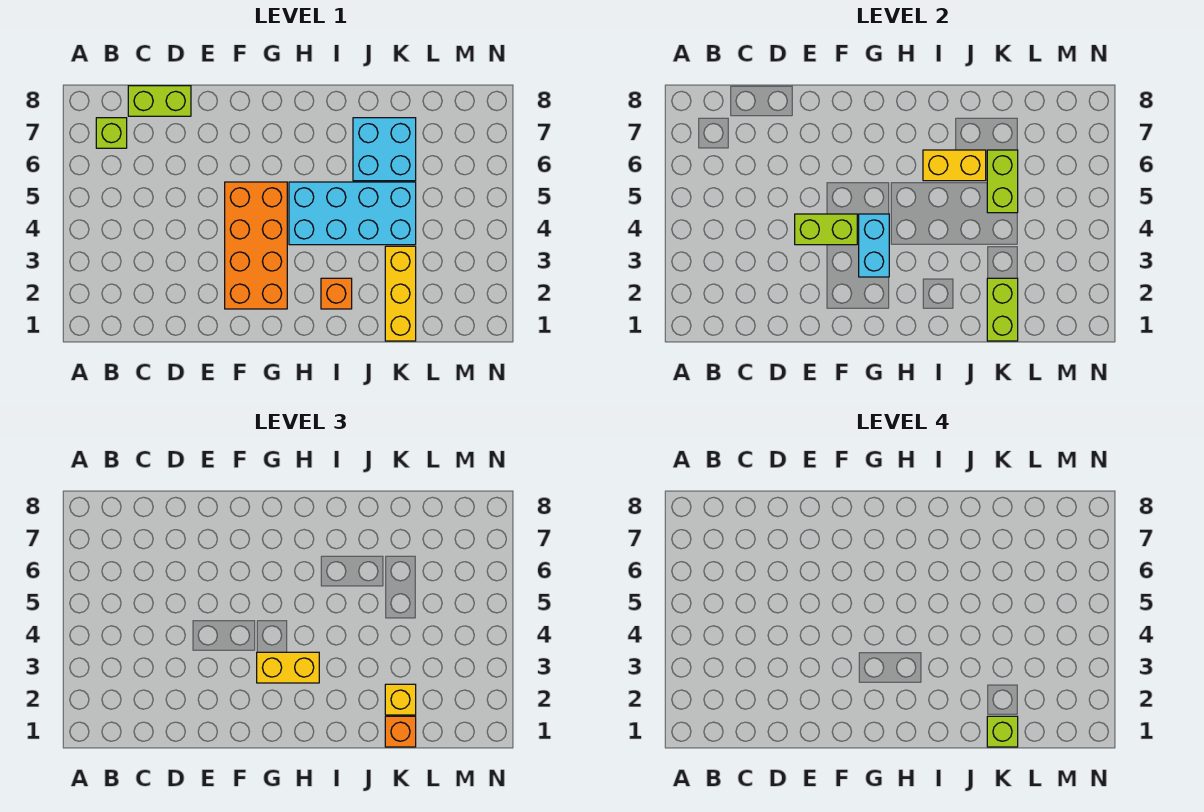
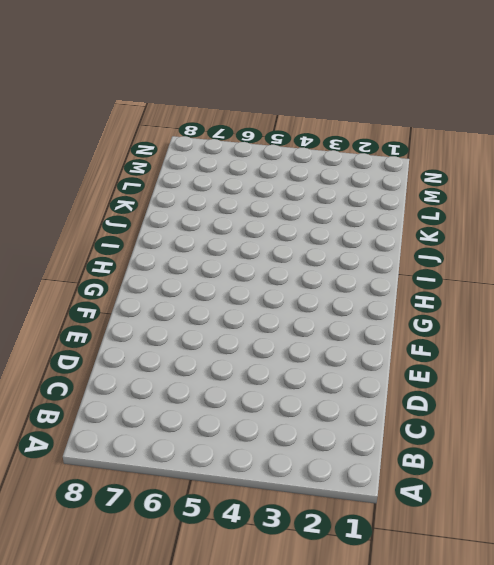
none -> lime brick B7 level 1
none -> lime brick C8:D8 level 1
none -> orange brick F2:G5 level 1

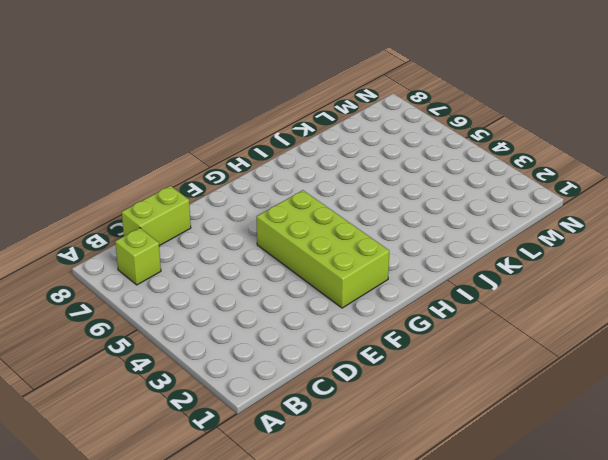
lime brick F2:G5 level 1 -> orange brick F2:G5 level 1
none -> cyan brick H4:K5 level 1
none -> orange brick I2 level 1
none -> cyan brick J6:K7 level 1

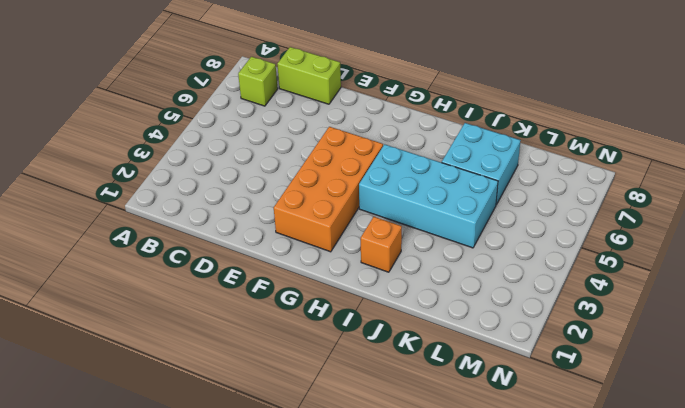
none -> yellow brick K1:K3 level 1
none -> lime brick E4:F4 level 2
none -> cyan brick G3:G4 level 2

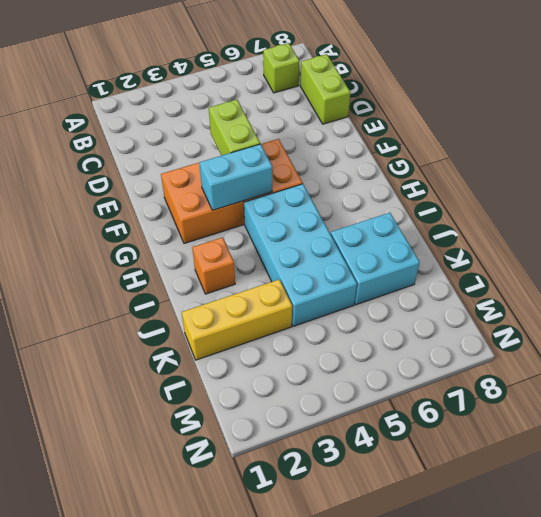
none -> yellow brick I6:J6 level 2
none -> lime brick K1:K2 level 2
none -> lime brick K5:K6 level 2

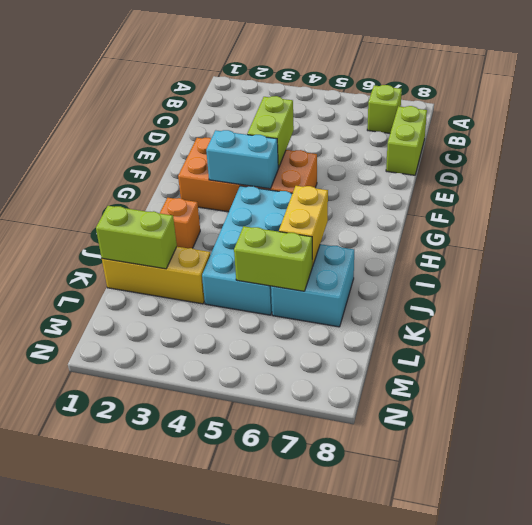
none -> yellow brick G3:H3 level 3
none -> orange brick K1 level 3
none -> yellow brick K2 level 3

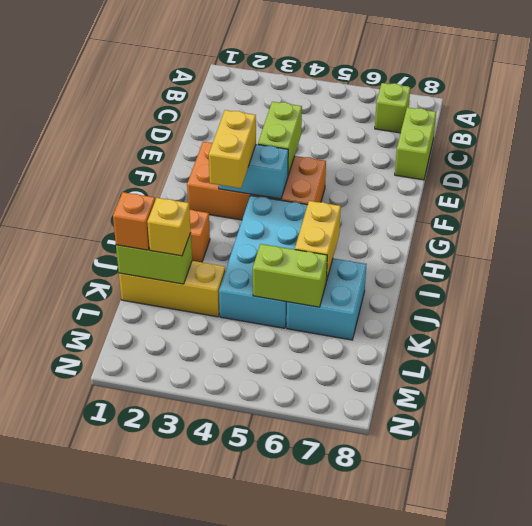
none -> lime brick K1 level 4

